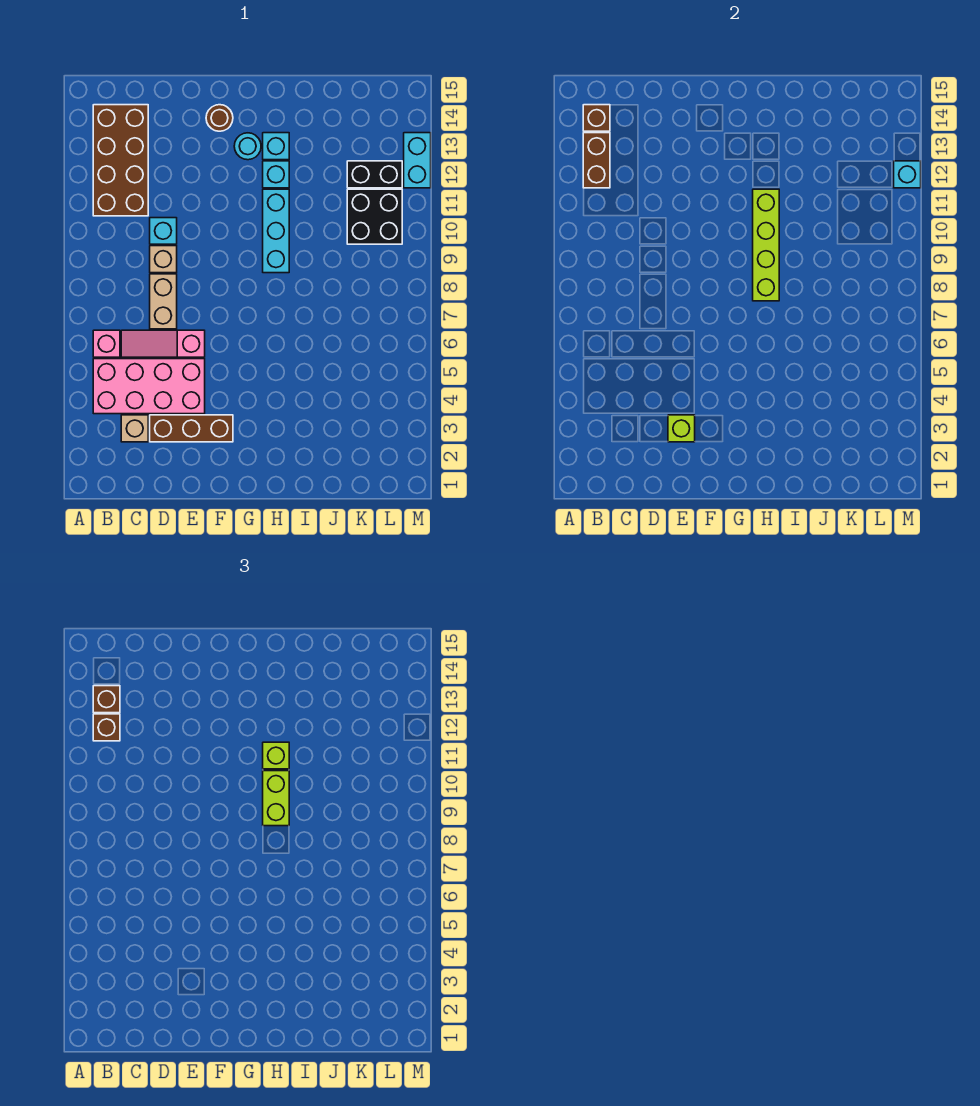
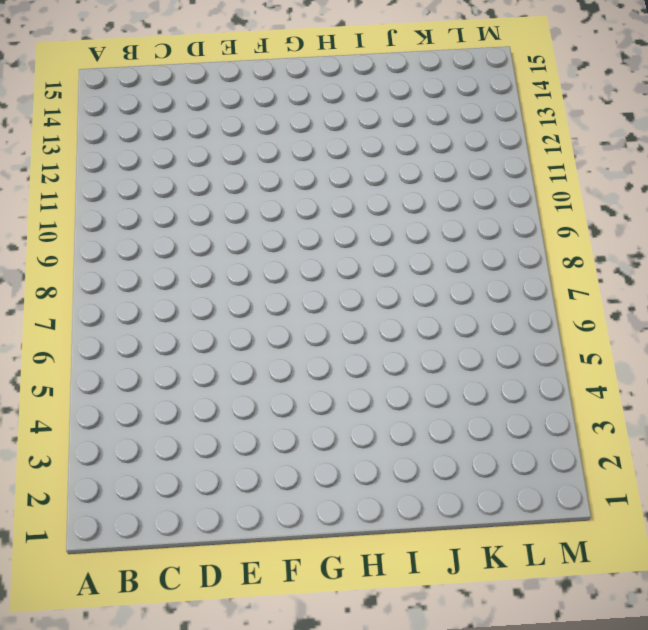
none -> pink brick B4:E5 level 1
none -> pink brick B6 level 1
none -> brown brick B11:C14 level 1

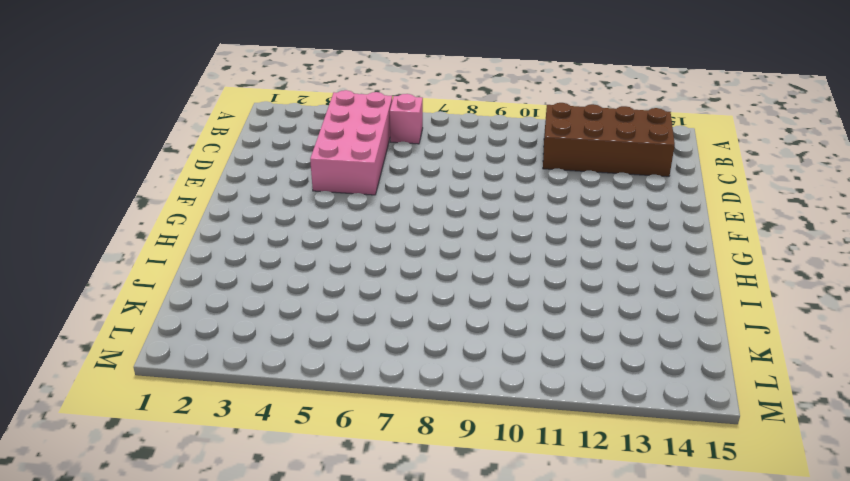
none -> tan brick C3 level 1
none -> pink slope C6:E6 level 1 top E
none -> brown brick D3:F3 level 1

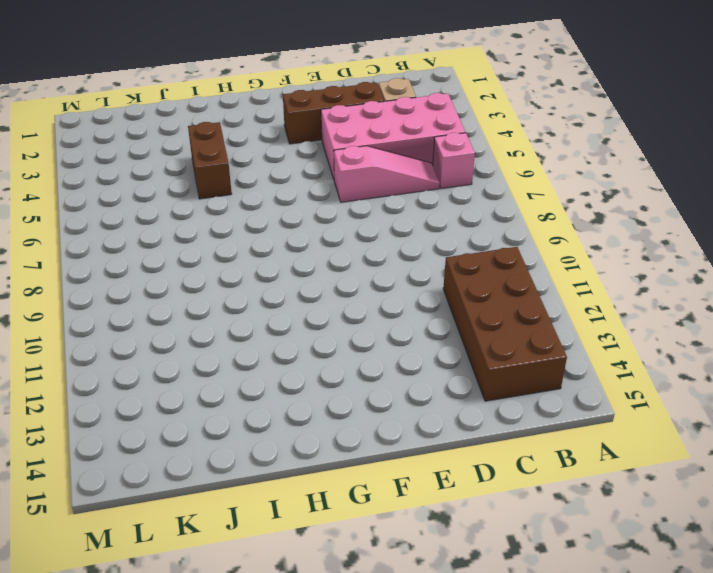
brown brick I4:I5 level 1 -> brown brick B12:B13 level 2
none -> tan brick D7:D8 level 1
none -> tan brick D9 level 1
none -> cyan brick D10 level 1

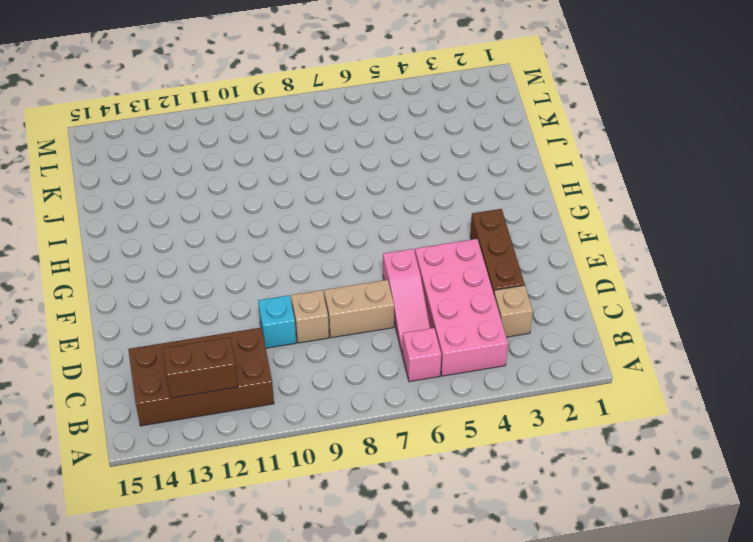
none -> brown round brick F14 level 1
none -> cyan round brick G13 level 1
none -> cyan brick H9:H11 level 1

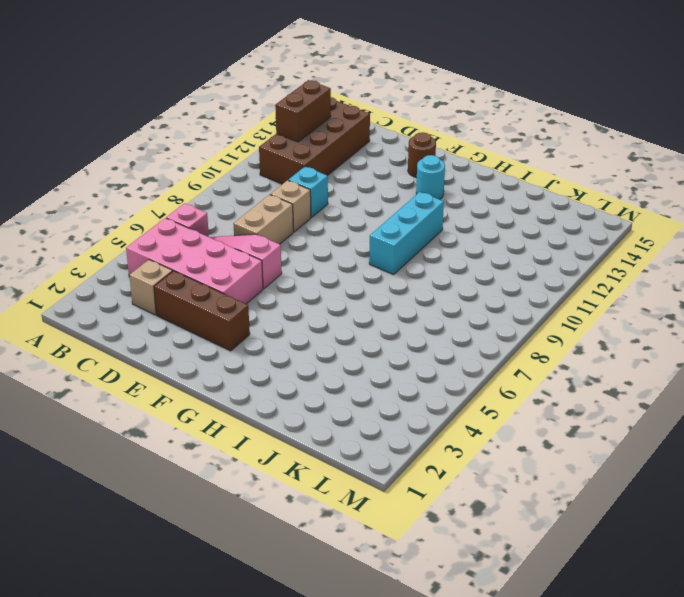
none -> cyan brick H12 level 1
none -> cyan brick H13 level 1
none -> black brick K10:L11 level 1

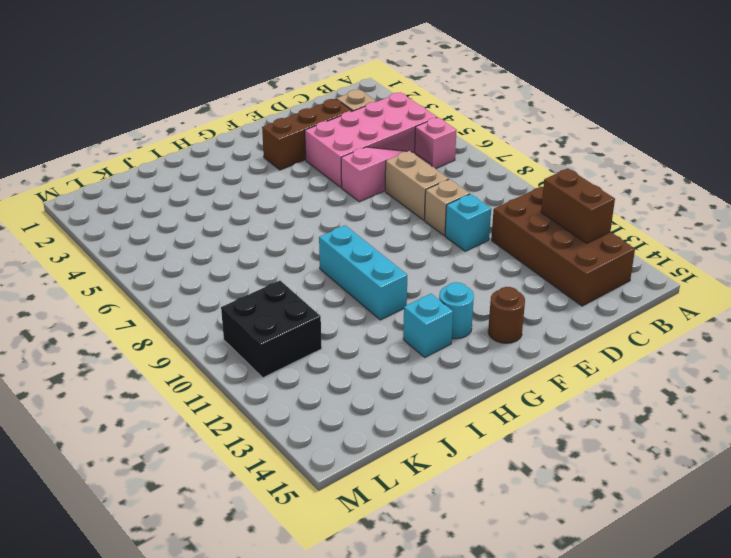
none -> cyan brick H12 level 1
none -> black brick K12:L12 level 1
none -> cyan brick M12:M13 level 1

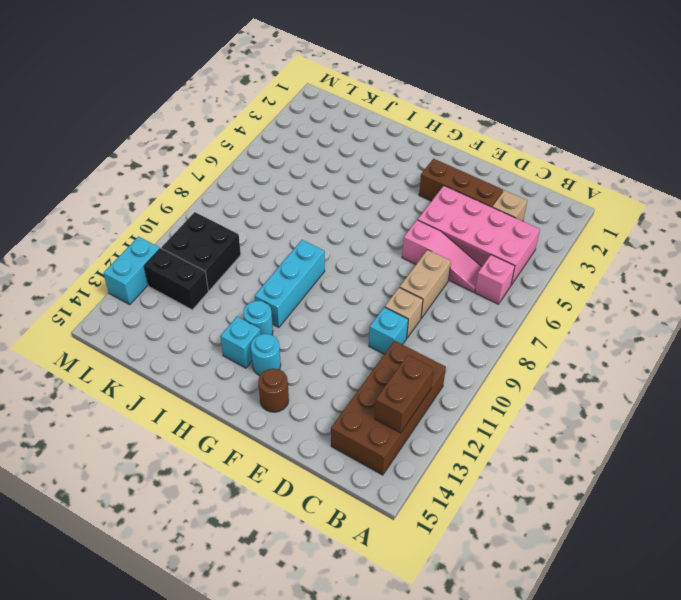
cyan round brick H12 level 1 -> cyan brick H12 level 1
none -> brown brick B14 level 2
none -> lime brick E3 level 2
none -> lime brick H8:H11 level 2

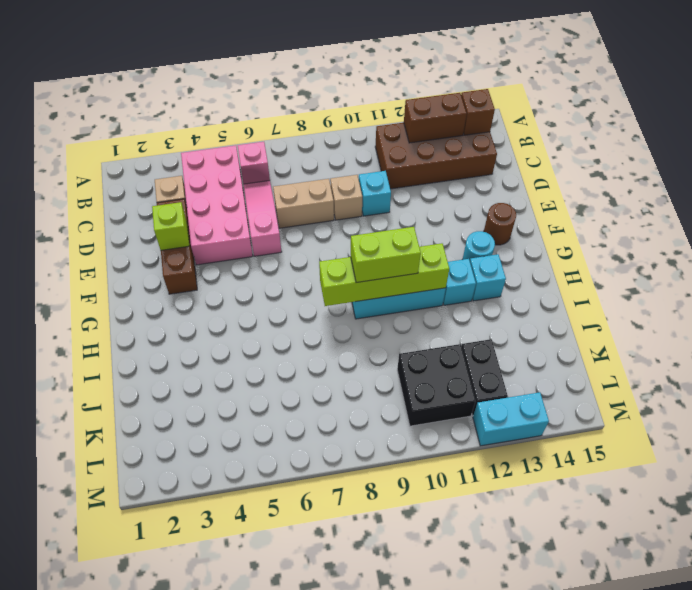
none -> cyan brick M12 level 2
none -> brown brick B12 level 3
none -> brown brick B13 level 3

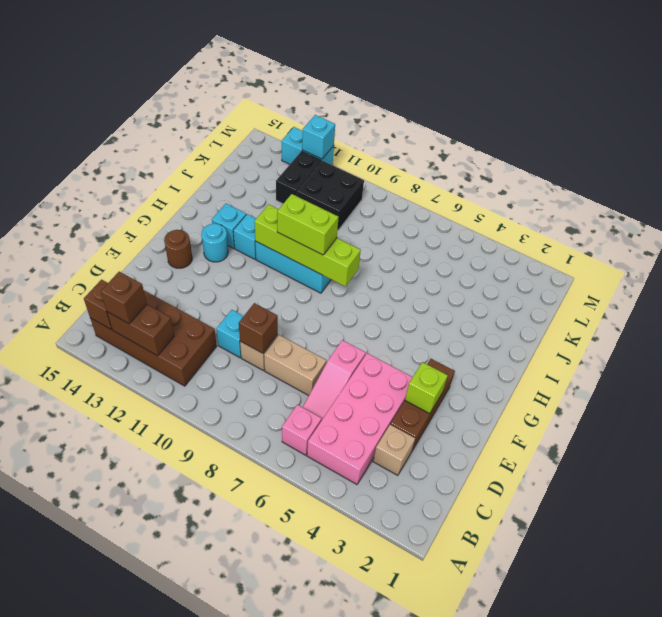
brown brick D9 level 2 -> brown brick B12 level 3
none -> lime brick H11 level 3

